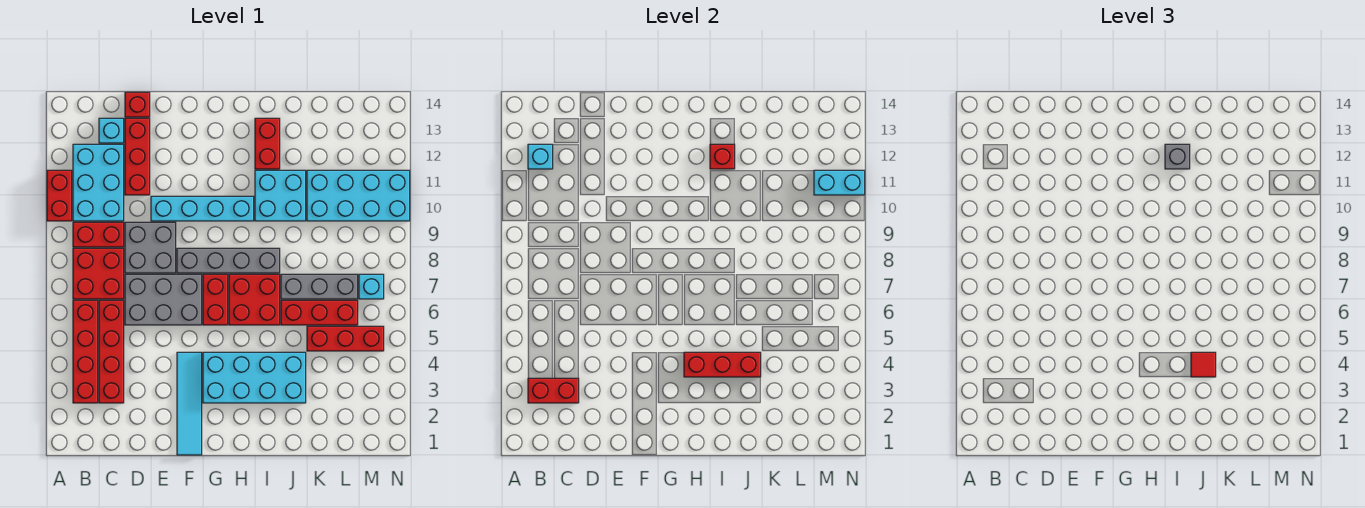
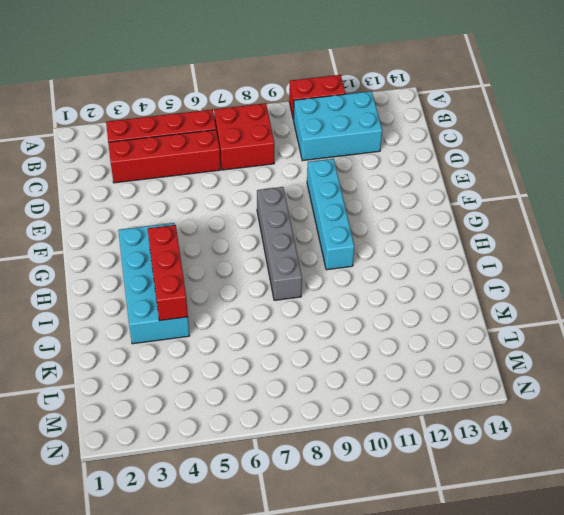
none -> red brick B9:C9 level 1
none -> cyan brick C13 level 1
none -> grey brick D6:F7 level 1
none -> grey brick D8:E9 level 1

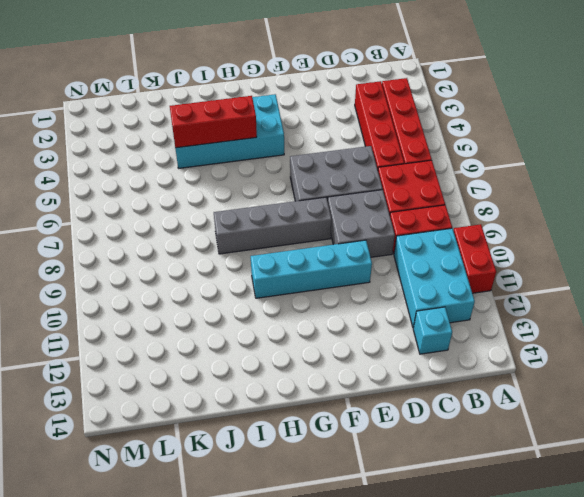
none -> red brick D11:D13 level 1
none -> red brick D14 level 1
none -> cyan tile F1:F4 level 1
none -> red brick G6:G7 level 1

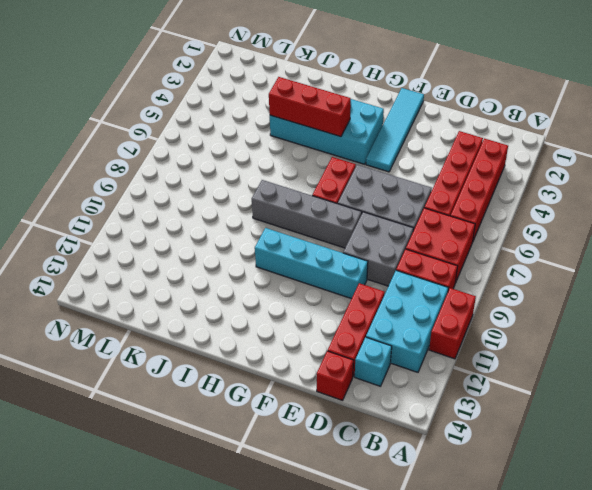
none -> red brick H6:I7 level 1
none -> cyan brick I10:J11 level 1
none -> red brick I12:I13 level 1
none -> red brick J6:L6 level 1

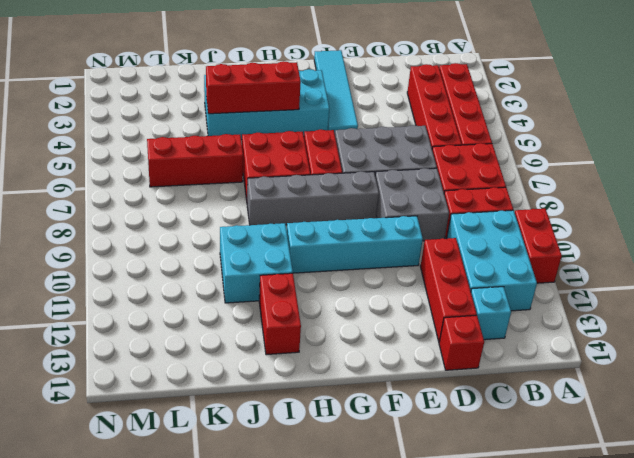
none -> grey brick J7:L7 level 1
none -> red brick K5:M5 level 1
none -> cyan brick K10:N11 level 1
none -> cyan brick M7 level 1

